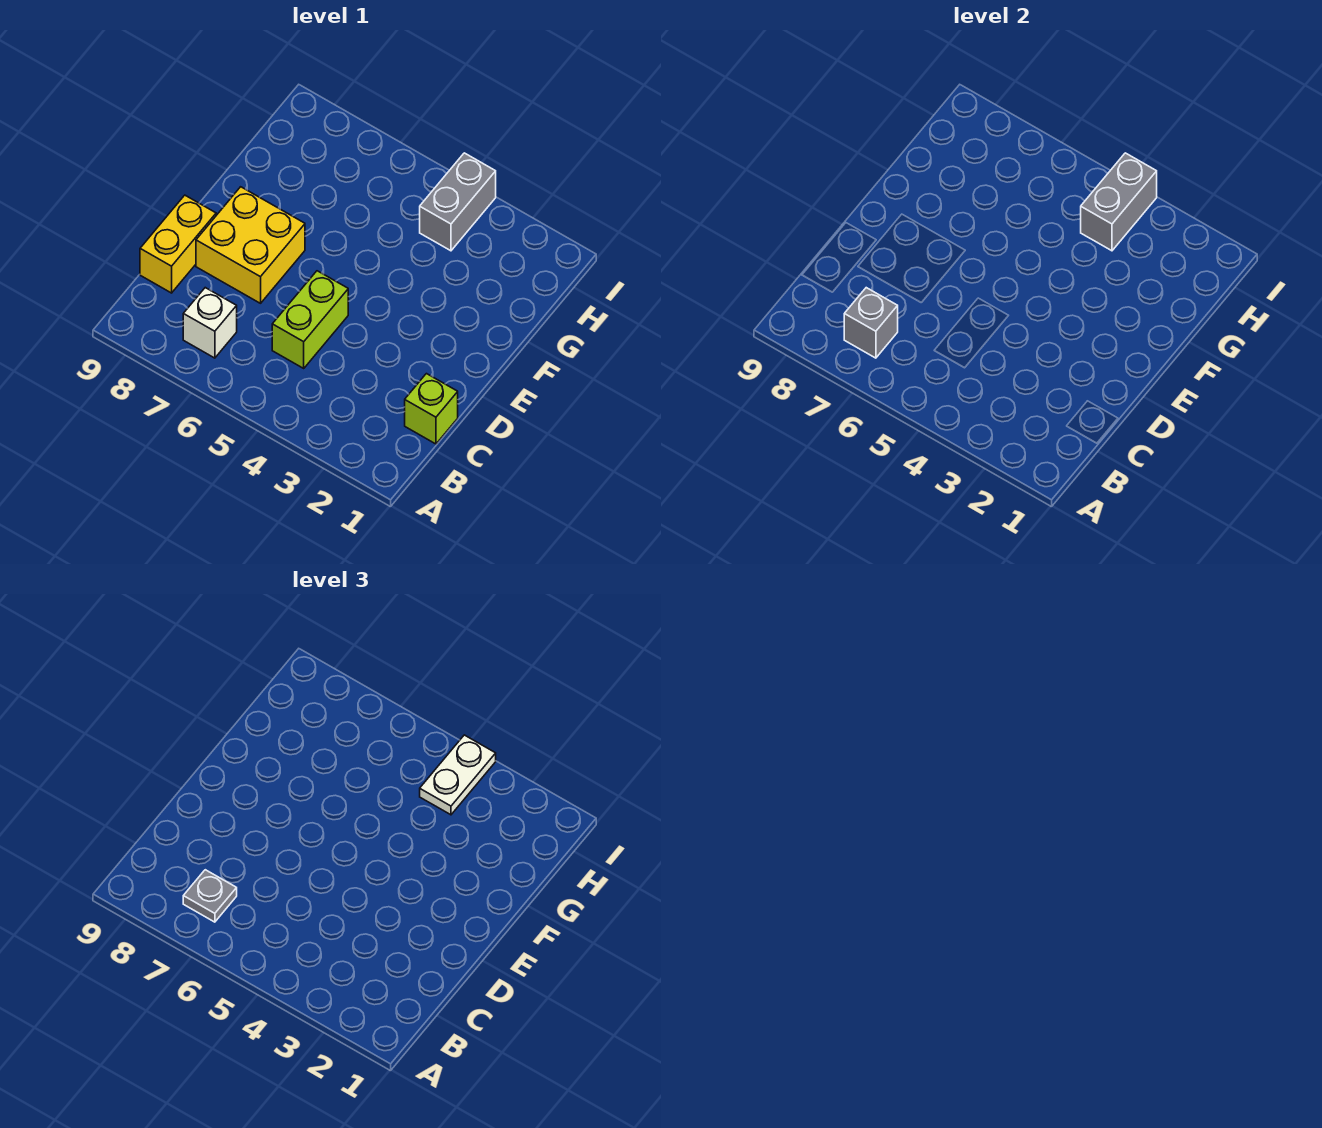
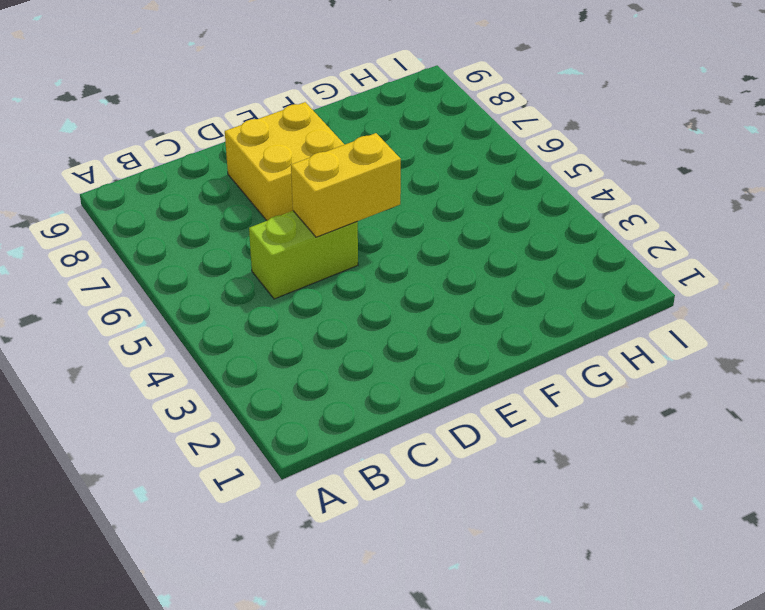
yellow brick D5:E5 level 2 -> yellow brick C9:D9 level 1
none -> white brick B7 level 1
none -> lime brick C1 level 1

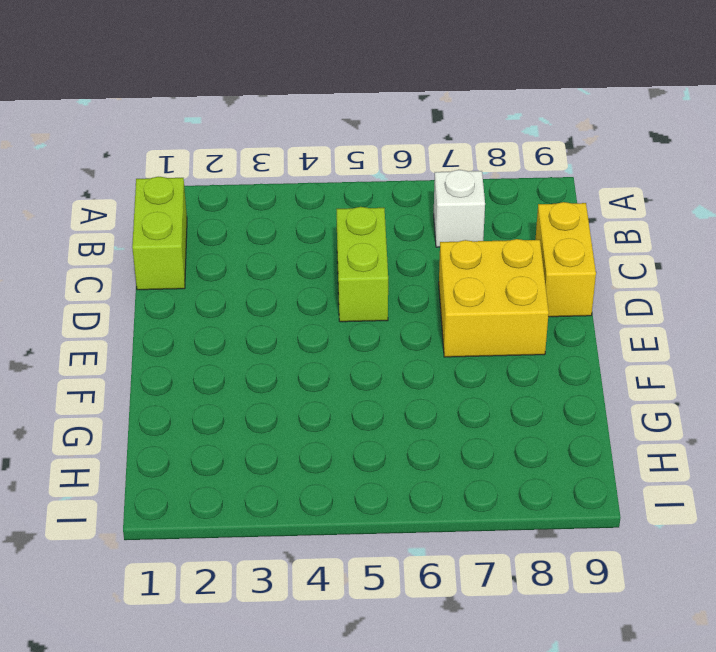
lime brick B1:C1 level 1 -> lime brick C1 level 1
none -> grey brick H4:I4 level 1
none -> grey brick B7 level 2

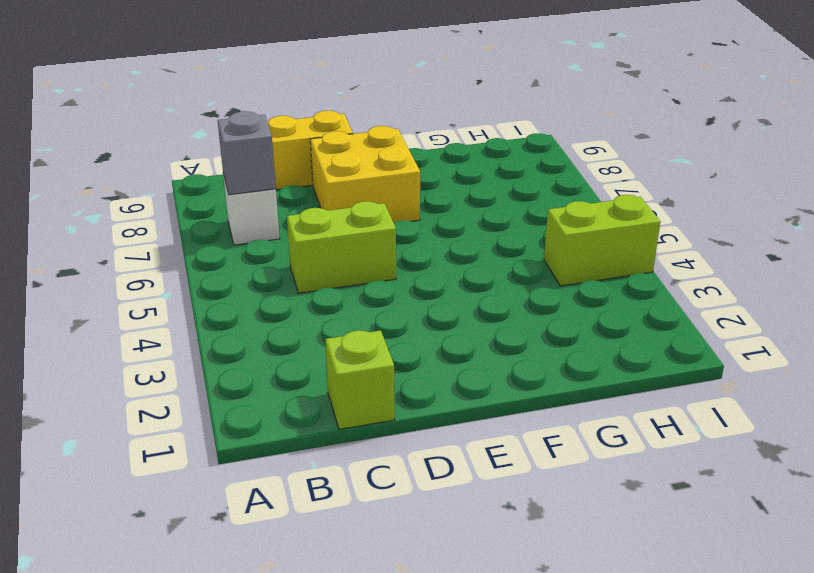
lime brick H4:I4 level 1 -> grey brick H4:I4 level 1
none -> grey brick H4:I4 level 2
none -> grey plate B7 level 3

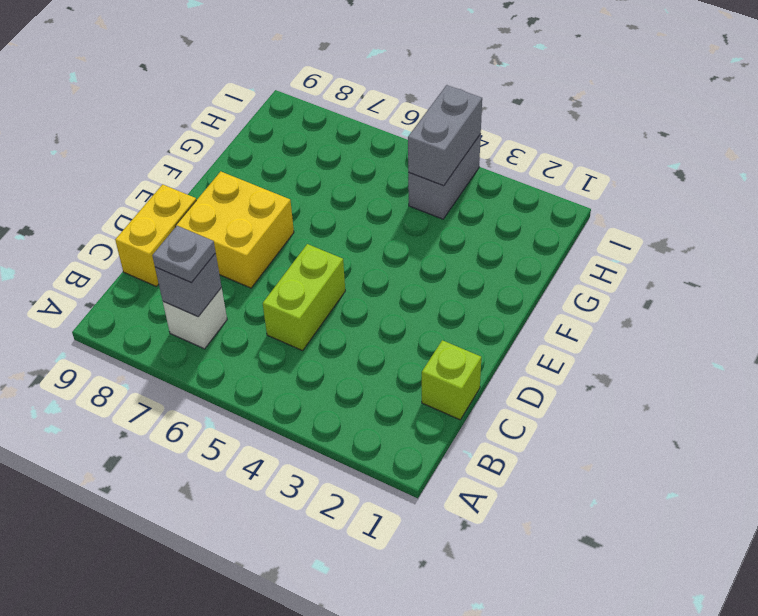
none -> white plate H4:I4 level 3

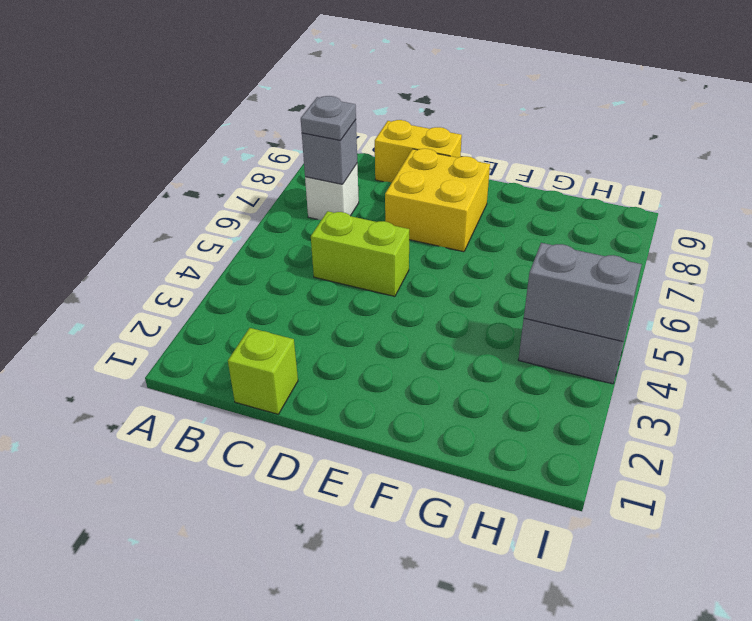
none -> white plate H4:I4 level 3

